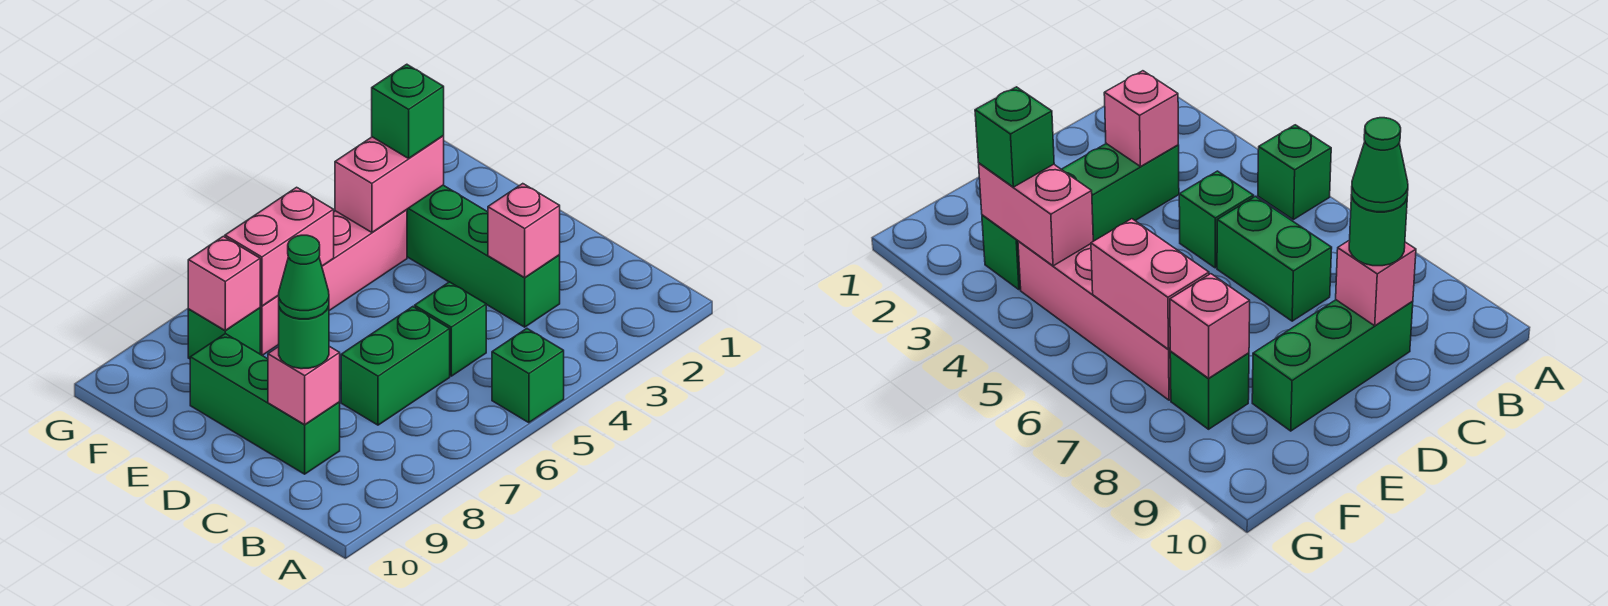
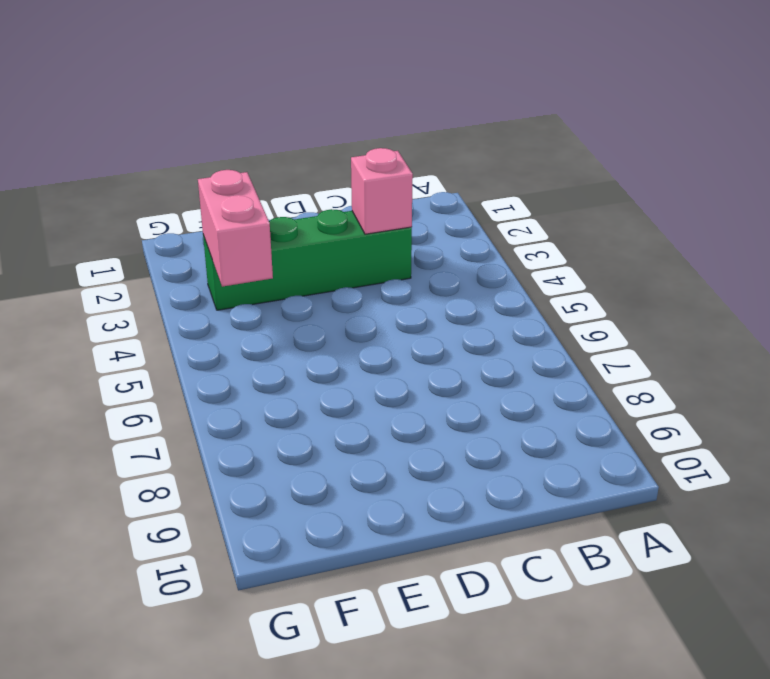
none -> green brick A5 level 1
none -> green brick C5 level 1
none -> green brick C6:C7 level 1

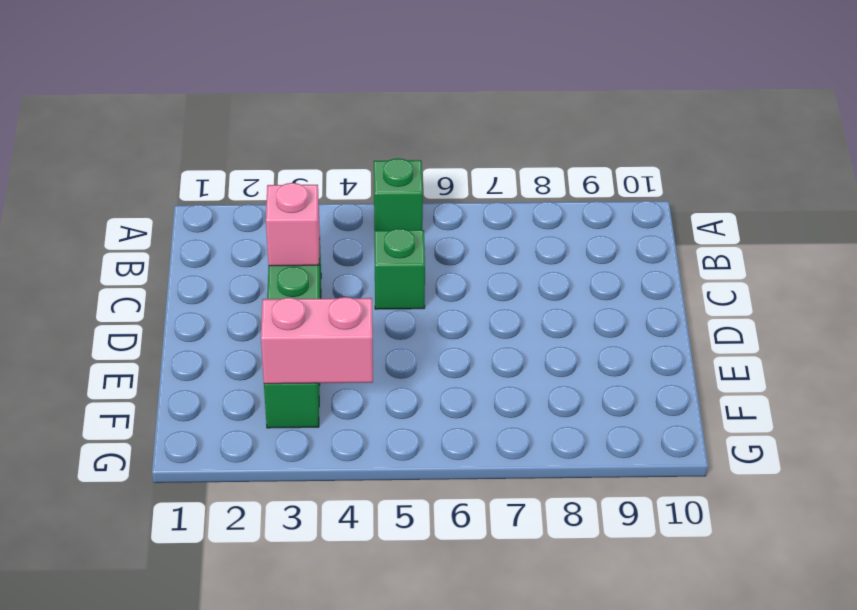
none -> green brick C6:C7 level 1
none -> green brick C9:E9 level 1
none -> pink brick F4:F7 level 1

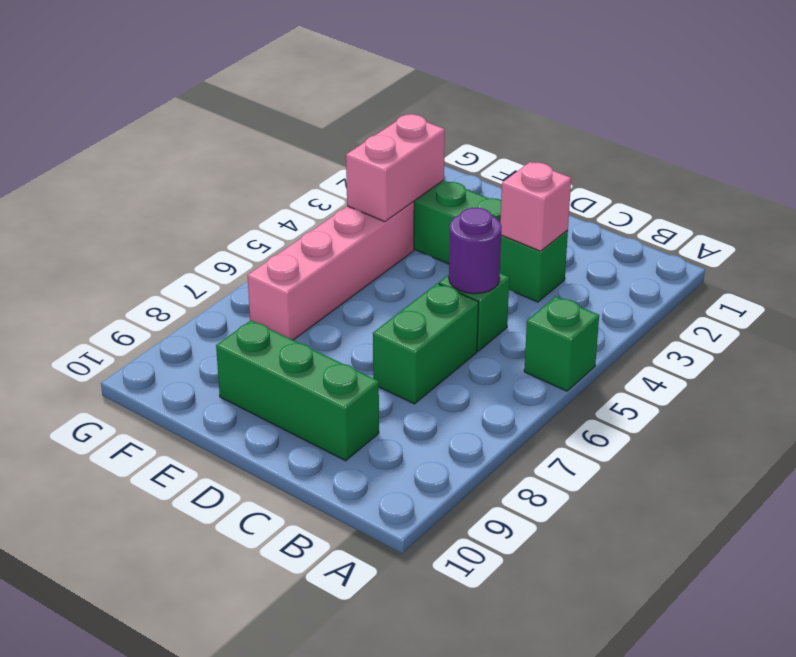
purple round brick C5 level 2 -> none
none -> green brick F8 level 1
none -> pink brick C9 level 2
none -> pink brick F6:F7 level 2

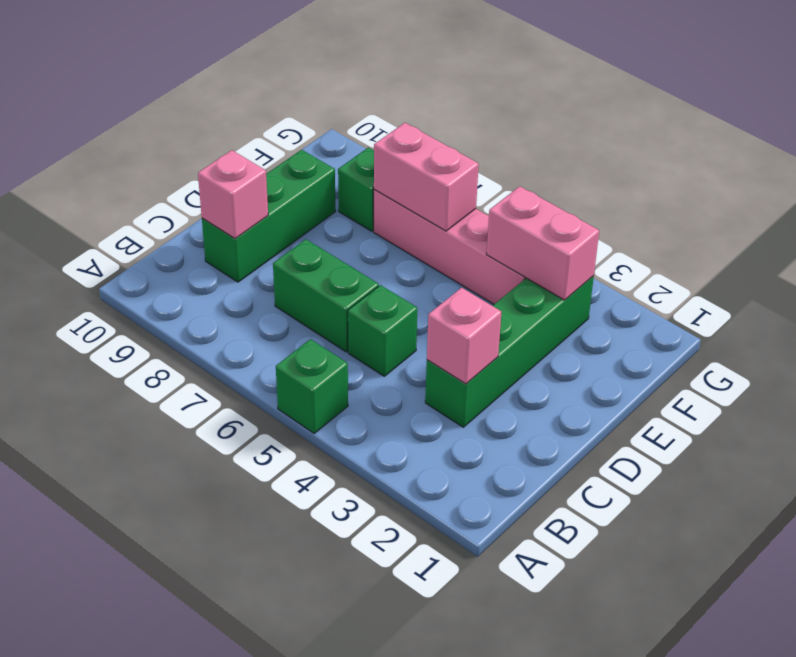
none -> pink brick F8 level 2
none -> green round brick C9 level 3
none -> green brick F3 level 3

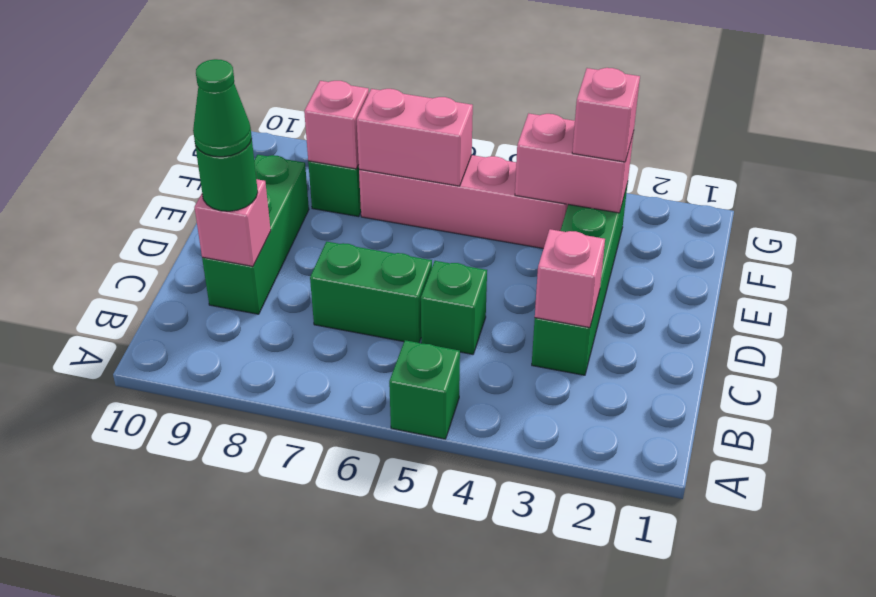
pink brick F3 level 3 -> green brick F3 level 3

